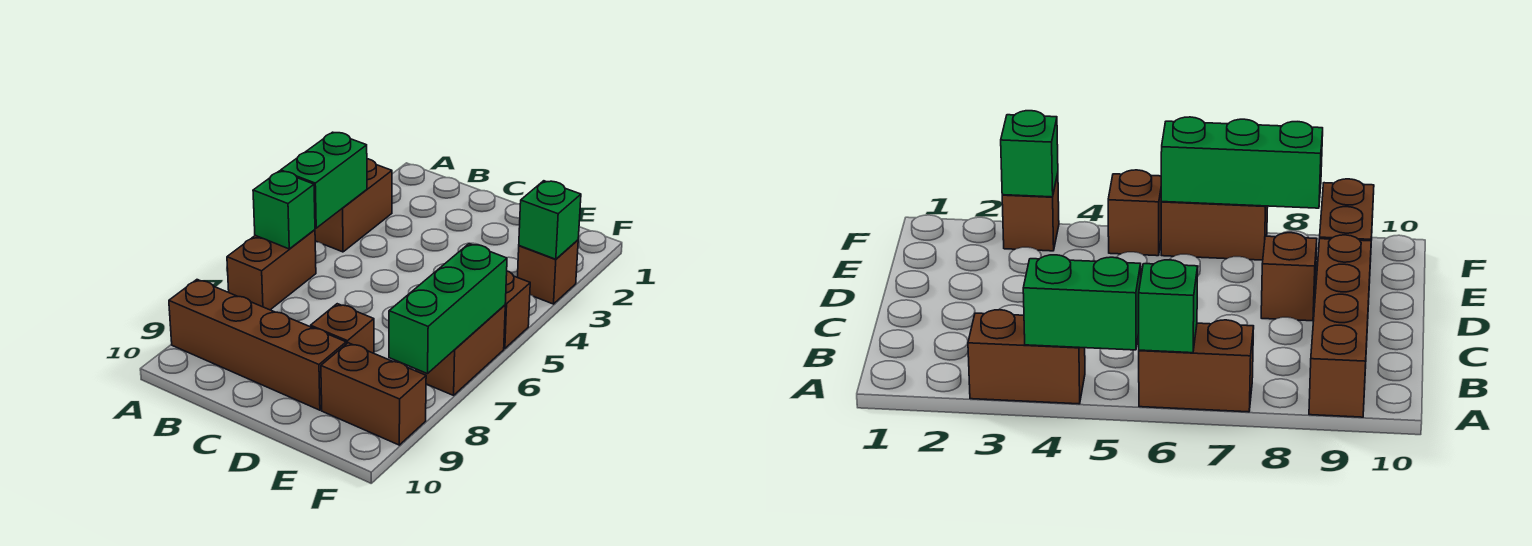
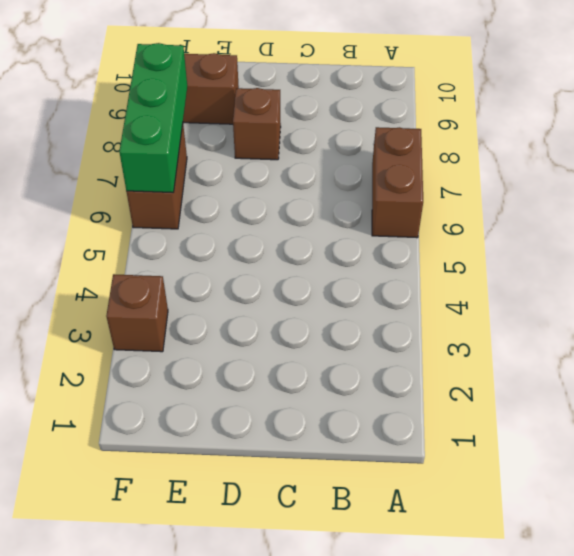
none -> brown brick A3:A4 level 1
none -> brown brick A9:D9 level 1
none -> brown brick F5 level 1

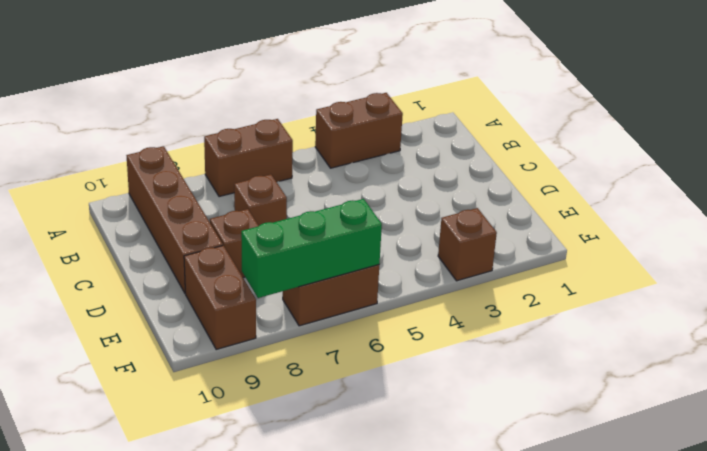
brown brick C7 level 1 -> brown brick F5 level 1
none -> green brick A4:A5 level 2
none -> green brick A6 level 2
none -> green brick F3 level 2

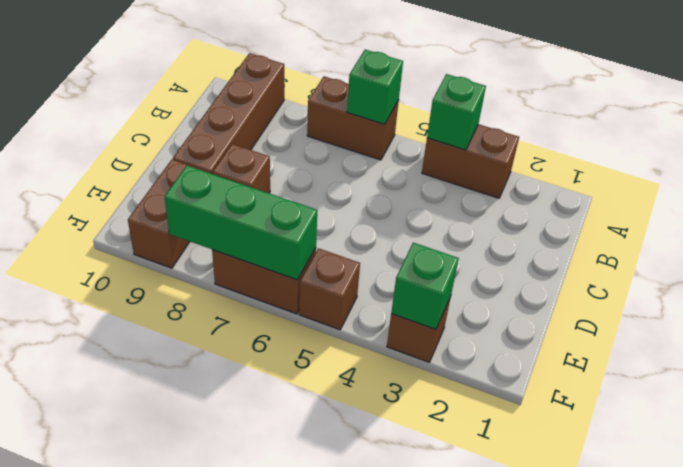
green brick A4 level 2 -> green brick A4:A5 level 2

